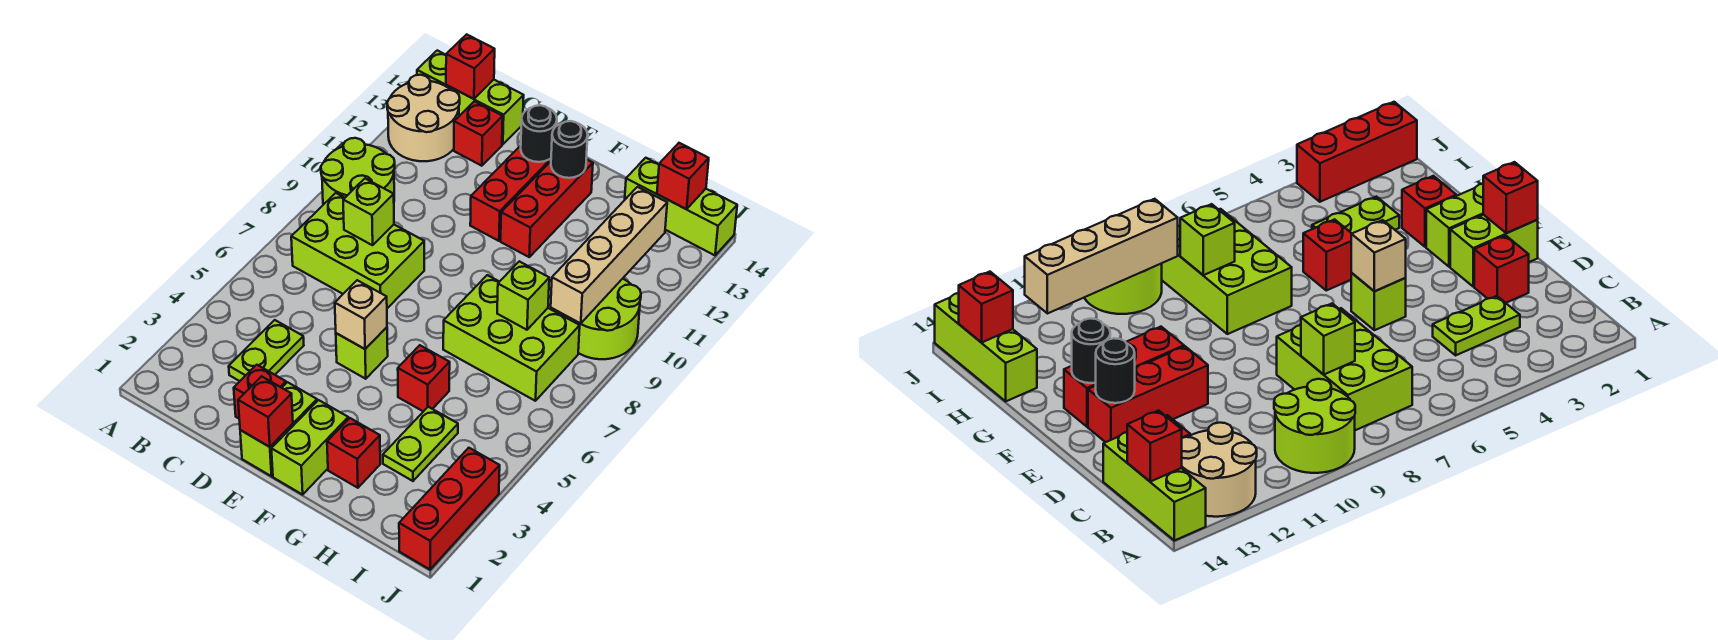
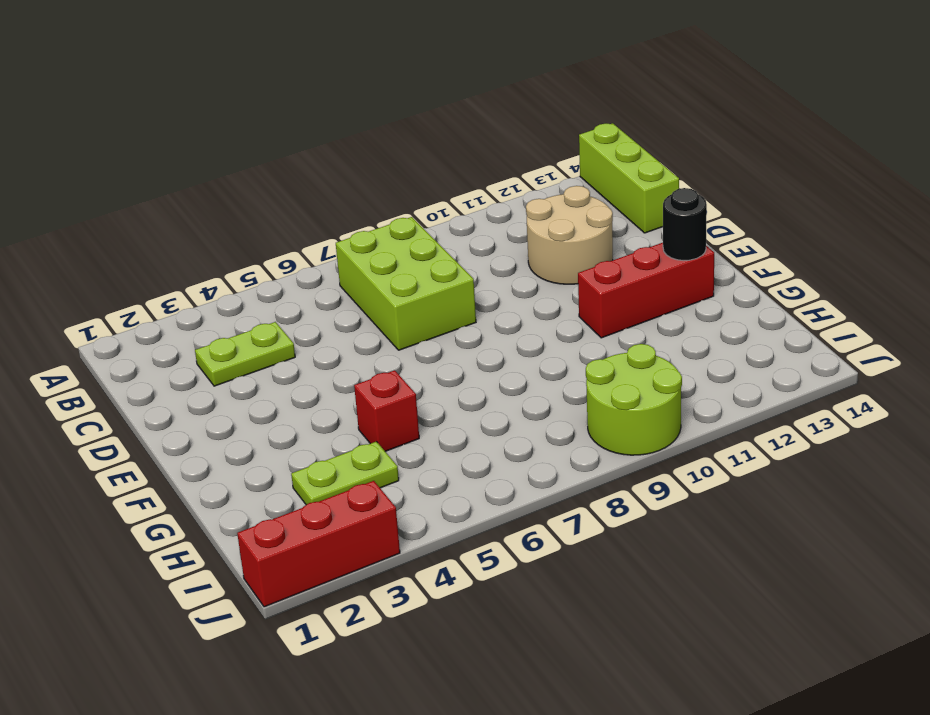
tan round brick C11:D12 level 1 -> tan round brick A12:B13 level 1
none -> lime round brick A9:B10 level 1
none -> red brick C13 level 1
none -> red brick D2 level 1

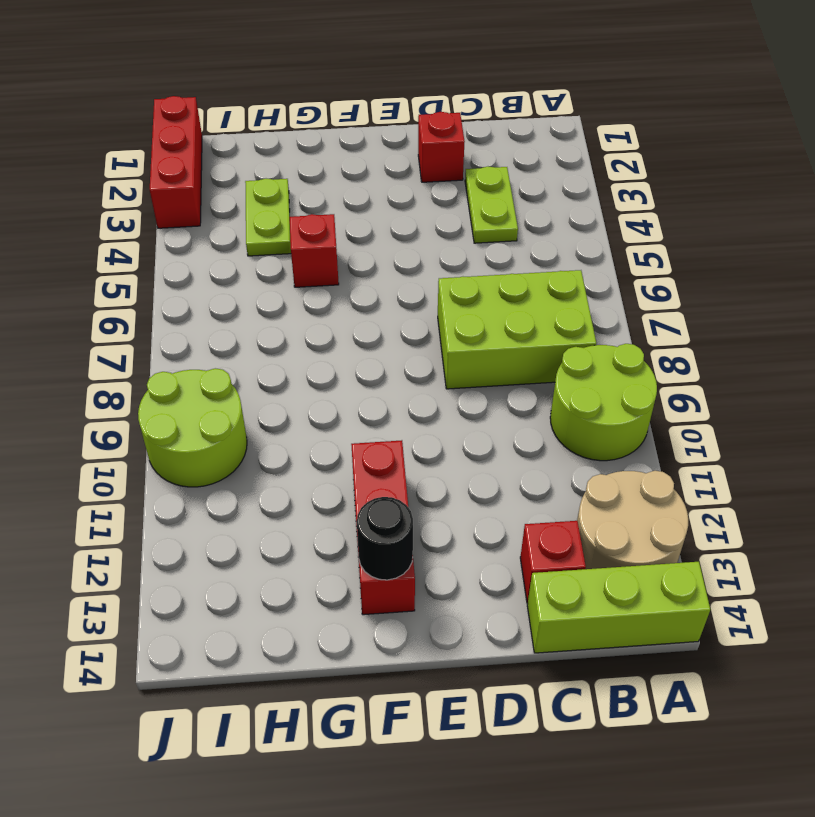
none -> lime brick E1:E2 level 1
none -> lime brick E5 level 1
none -> red brick E11:E13 level 1

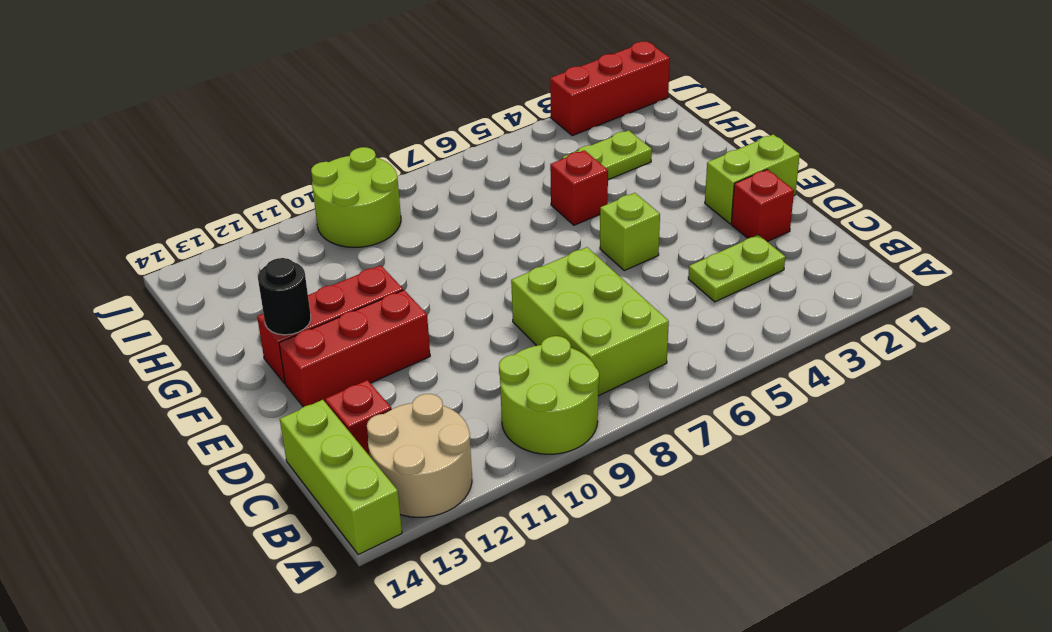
none -> lime brick F1:F2 level 1
none -> red brick G2 level 1
none -> lime brick G7:I8 level 1

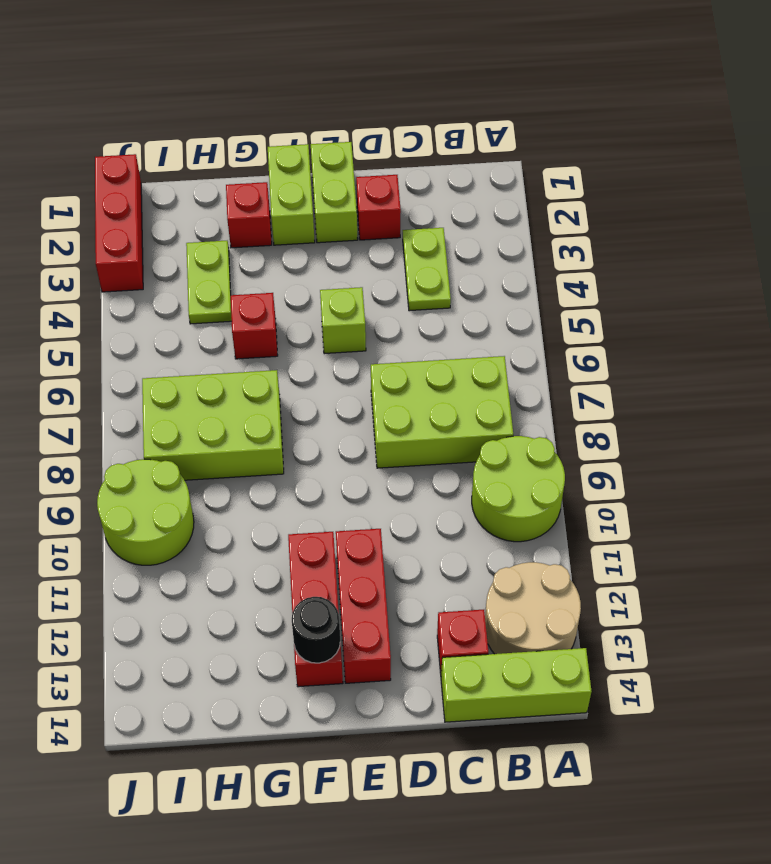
none -> lime brick H14:J14 level 1
none -> red brick B14 level 2
none -> lime brick C8 level 2

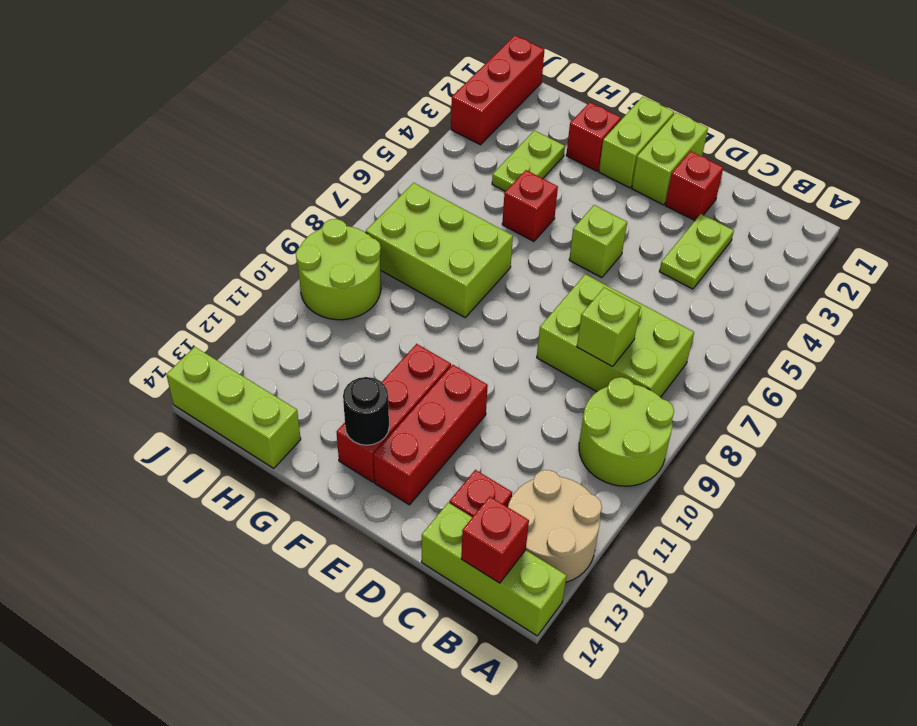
none -> red brick E1 level 2
none -> tan brick E5 level 2
none -> black round brick E13 level 2

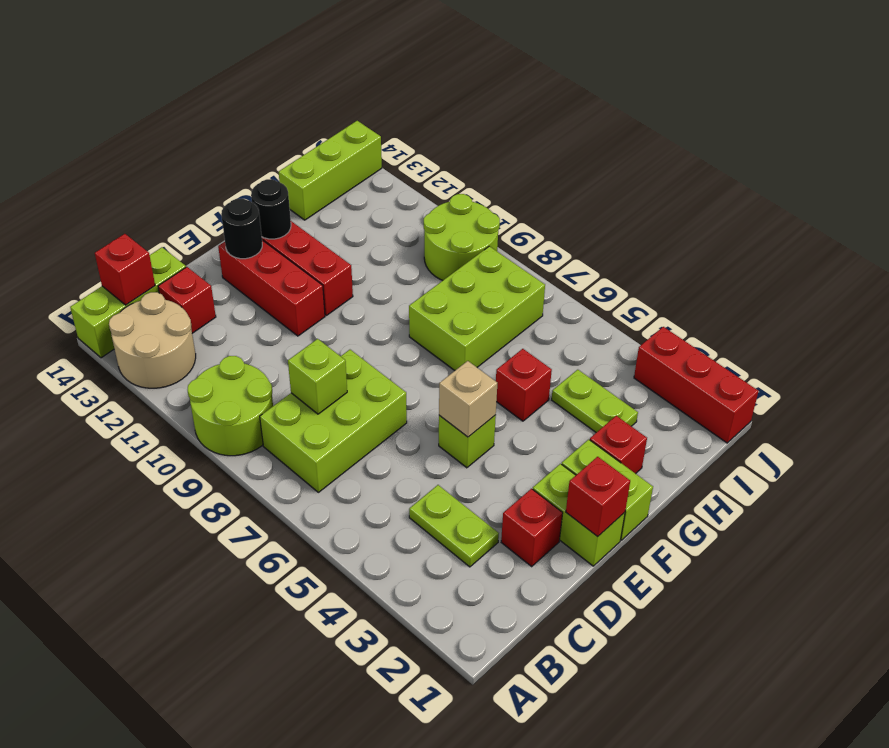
none -> lime brick H8 level 2
none -> tan brick I9:I12 level 2
none -> red brick I14 level 2

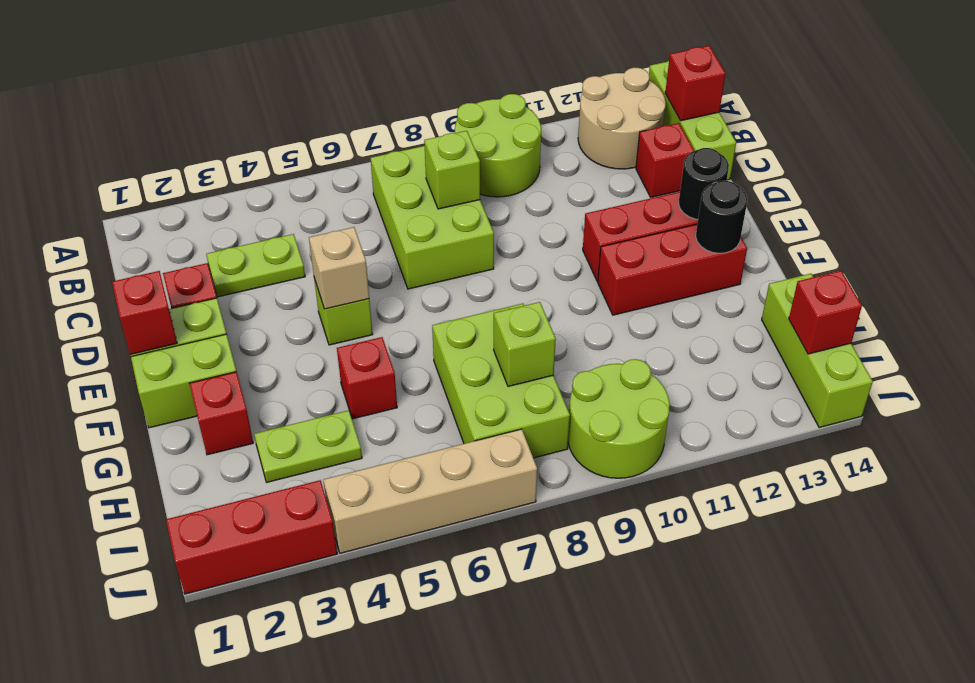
tan brick J4:J7 level 1 -> tan brick I9:I12 level 2

